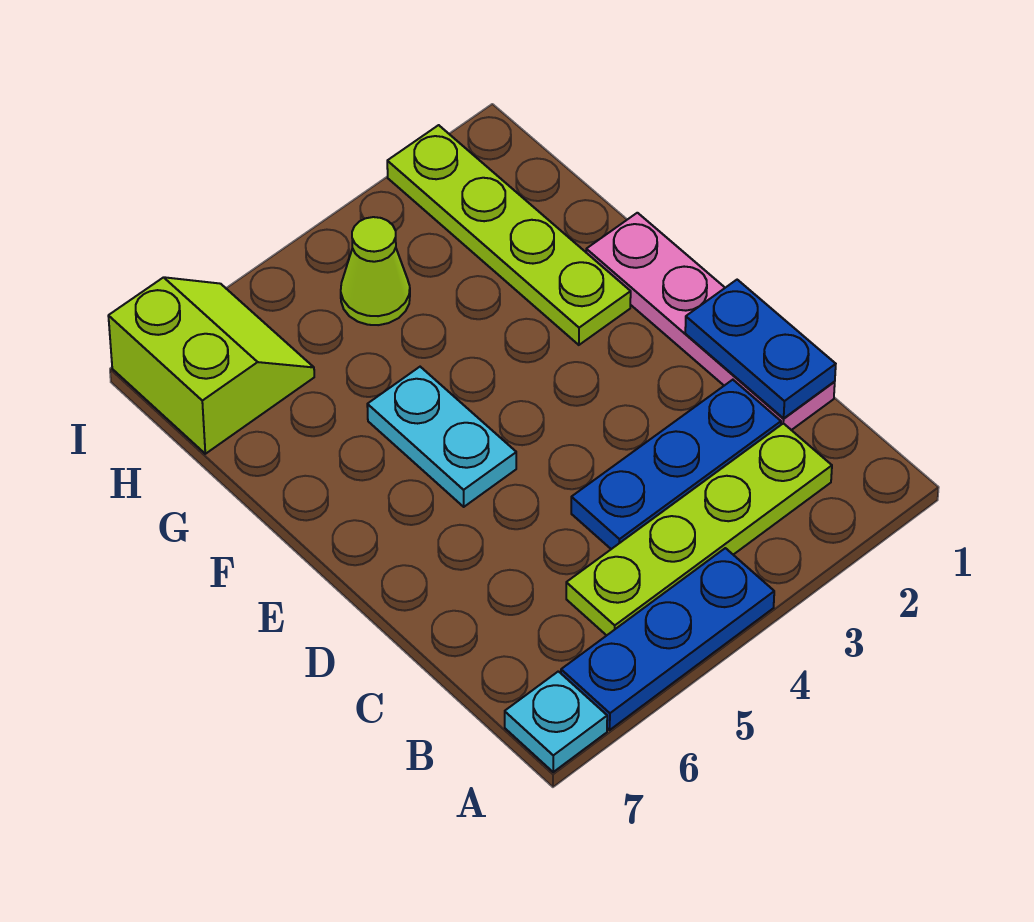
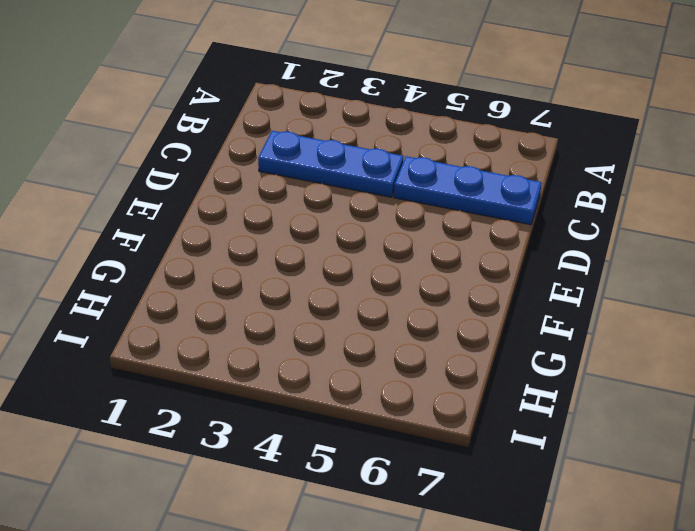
blue plate C5:C7 level 1 -> blue plate A4:A6 level 1
none -> cyan plate A7 level 1
none -> lime plate B2:B5 level 1

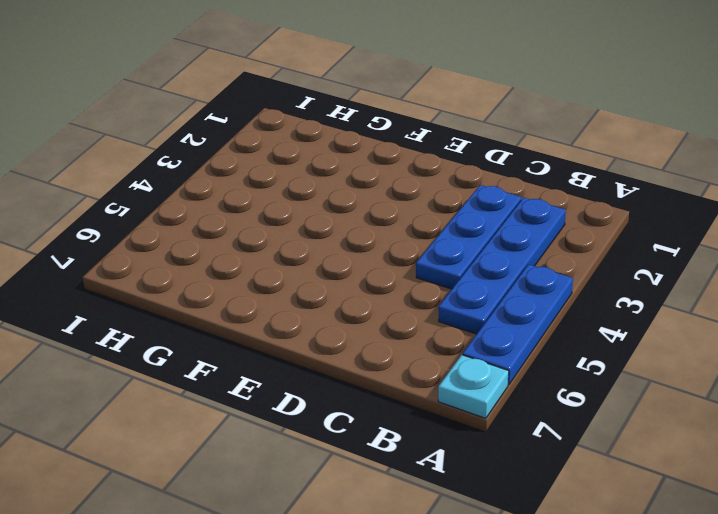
blue plate B2:B5 level 1 -> lime plate B2:B5 level 1
none -> pink plate C1:F1 level 1
none -> cyan plate E5:F5 level 1

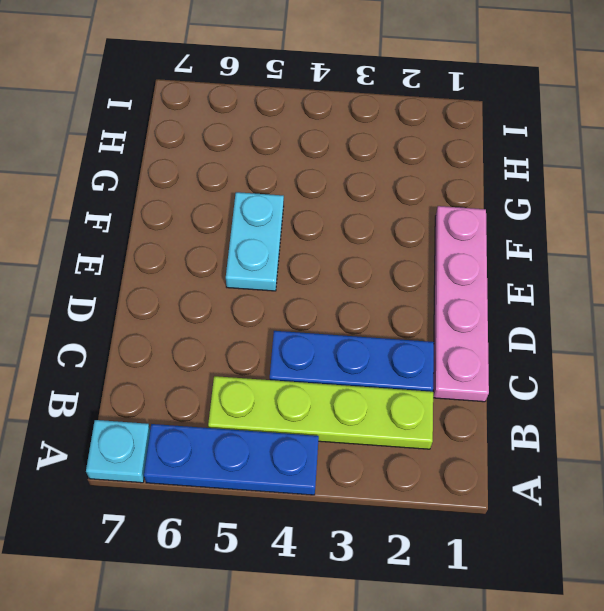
none -> lime plate F2:I2 level 1
none -> lime cone H4 level 1

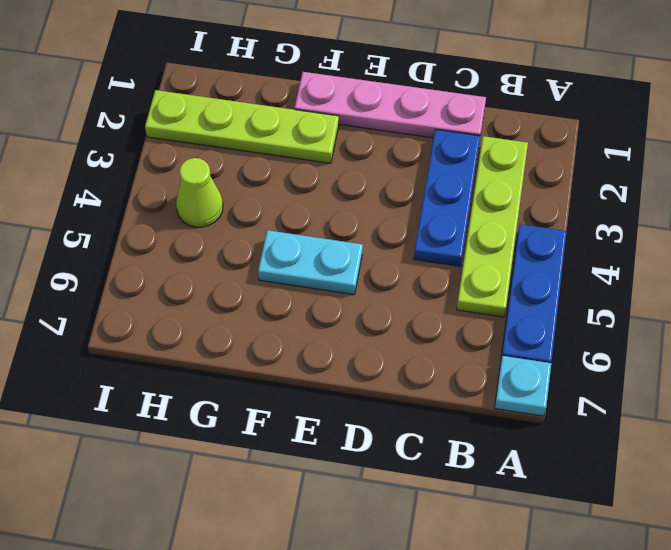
none -> lime slope H6:I7 level 1 top 7
none -> blue plate C1:D1 level 2

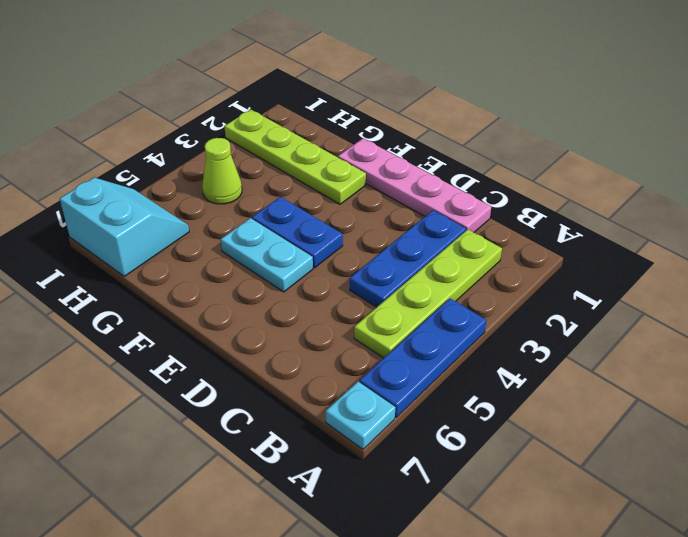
blue plate E4:F4 level 1 -> blue plate C1:D1 level 2
cyan slope H6:I7 level 1 top 7 -> lime slope H6:I7 level 1 top 7

